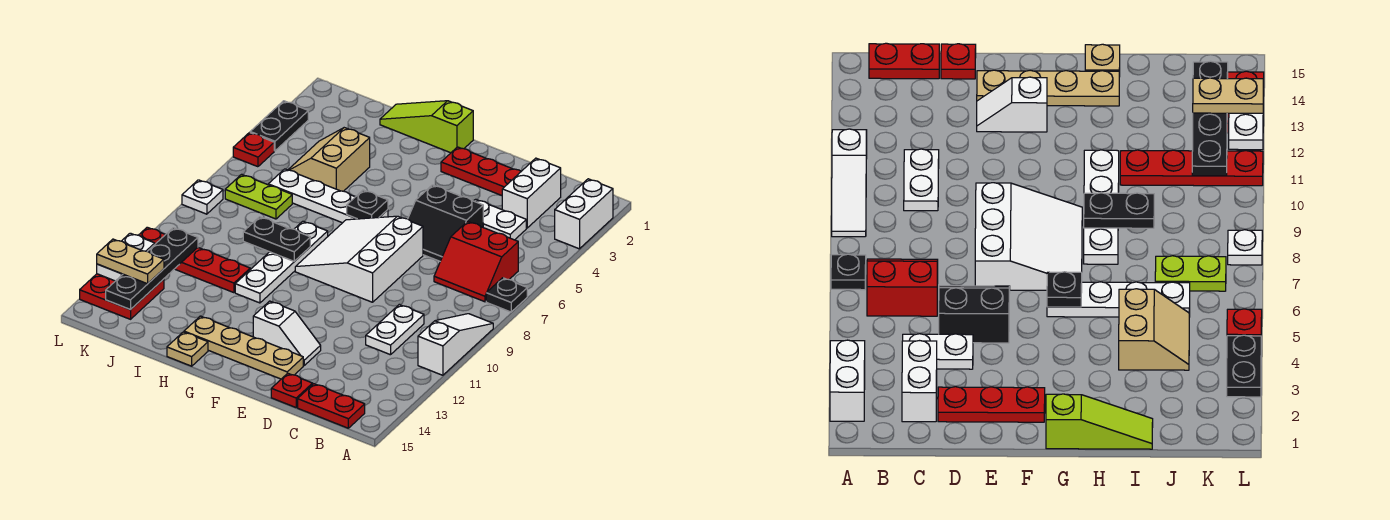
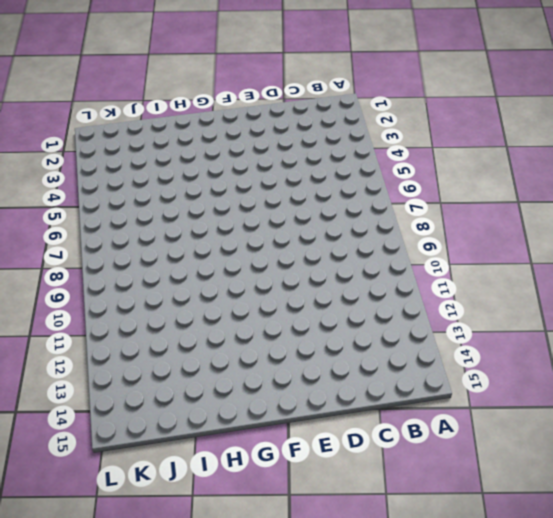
none -> white brick A2:A3 level 1
none -> black plate A7 level 1
none -> white slope A9:A11 level 1 top 11
none -> red slope B6:C7 level 1 top 6

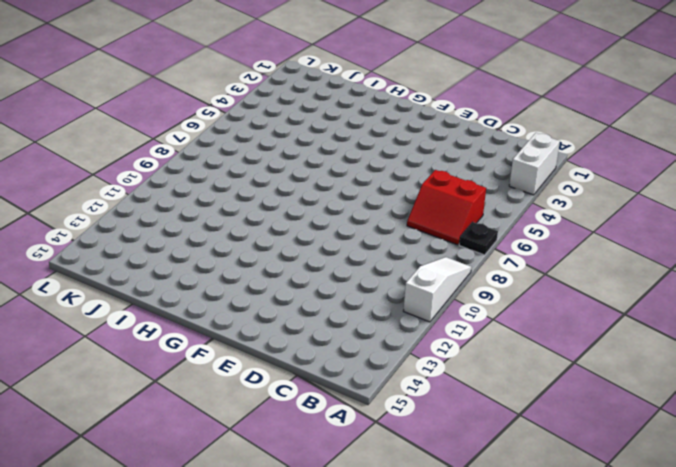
none -> red plate B15:C15 level 1
none -> white brick C2:C3 level 1
none -> white plate C4:D4 level 1
none -> white plate C10:C11 level 1

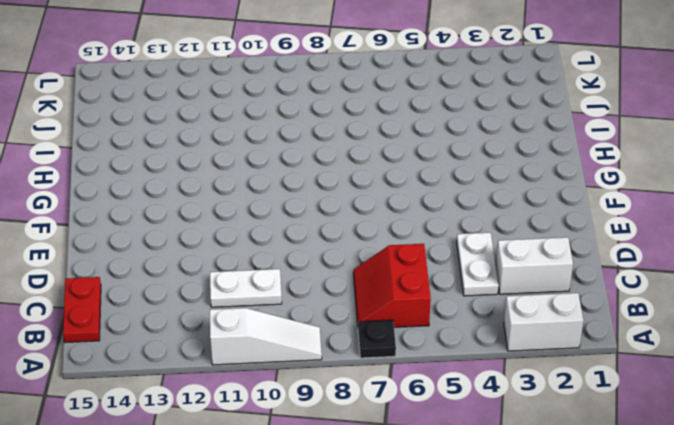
none -> red plate D2:F2 level 1
none -> black slope D5:E6 level 1 top 5
none -> red plate D15 level 1
none -> white slope E7:G9 level 1 top E

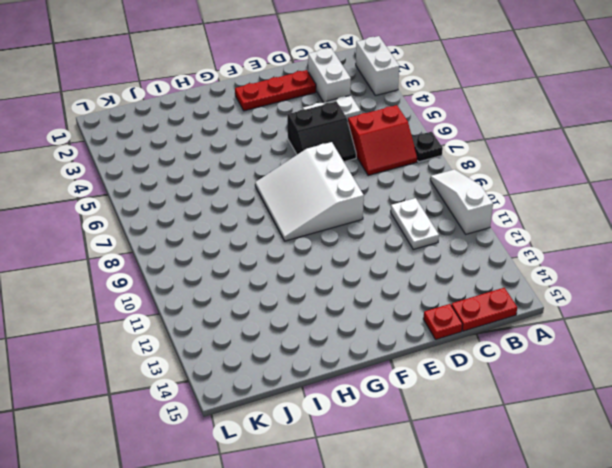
none -> white slope E13:F13 level 1 top F
none -> tan plate E14:H14 level 1
none -> lime slope G1:I1 level 1 top G
none -> white plate G6:J6 level 1

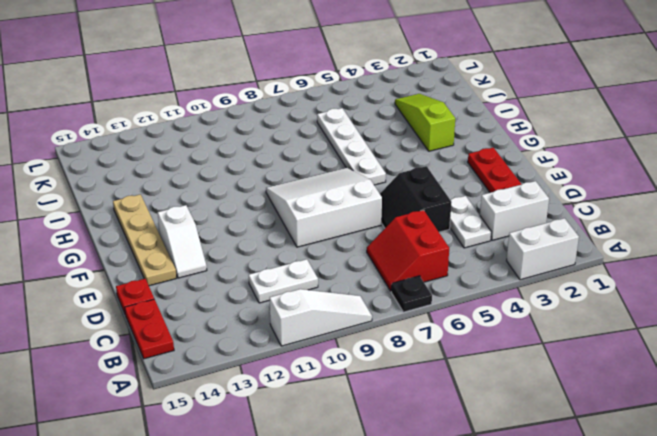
lime slope H3:J3 level 1 top H -> lime slope G1:I1 level 1 top G
none -> white plate H8:H11 level 1
none -> tan plate H15 level 1
none -> tan slope I4:J5 level 1 top I
none -> red plate I11:L11 level 1

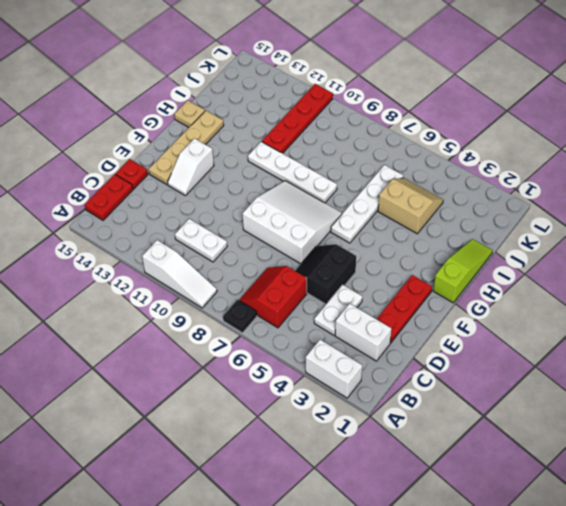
none -> lime plate J7:K7 level 1
none -> red plate K13:L14 level 1
none -> black plate L3:L4 level 1
none -> red plate L5 level 1

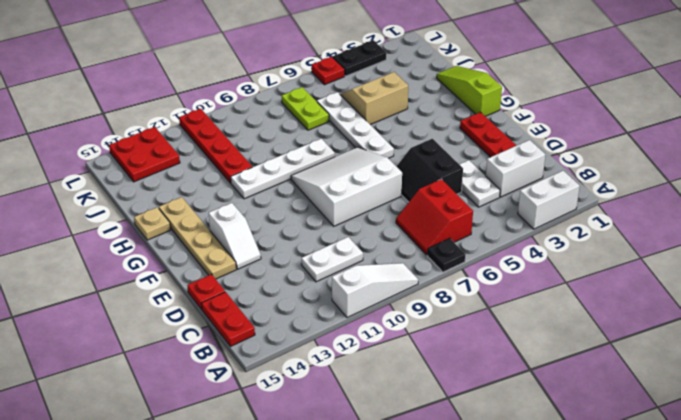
none -> white plate L8 level 1
none -> black plate G6 level 2
none -> black plate H9:I9 level 2
none -> black plate K11:K14 level 2

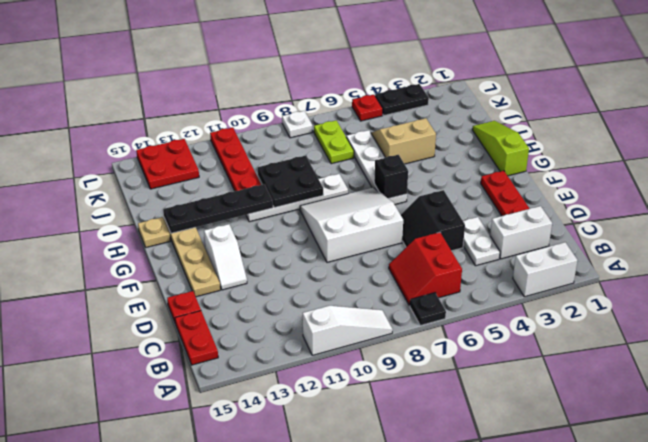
black brick G6 level 2 -> black plate G6 level 2
black plate H9:I10 level 2 -> black plate H9:I9 level 2
black plate H11:H14 level 2 -> black plate K11:K14 level 2
none -> white plate C10:C11 level 1
none -> white plate L12:L13 level 2
none -> tan plate K13:L13 level 3

